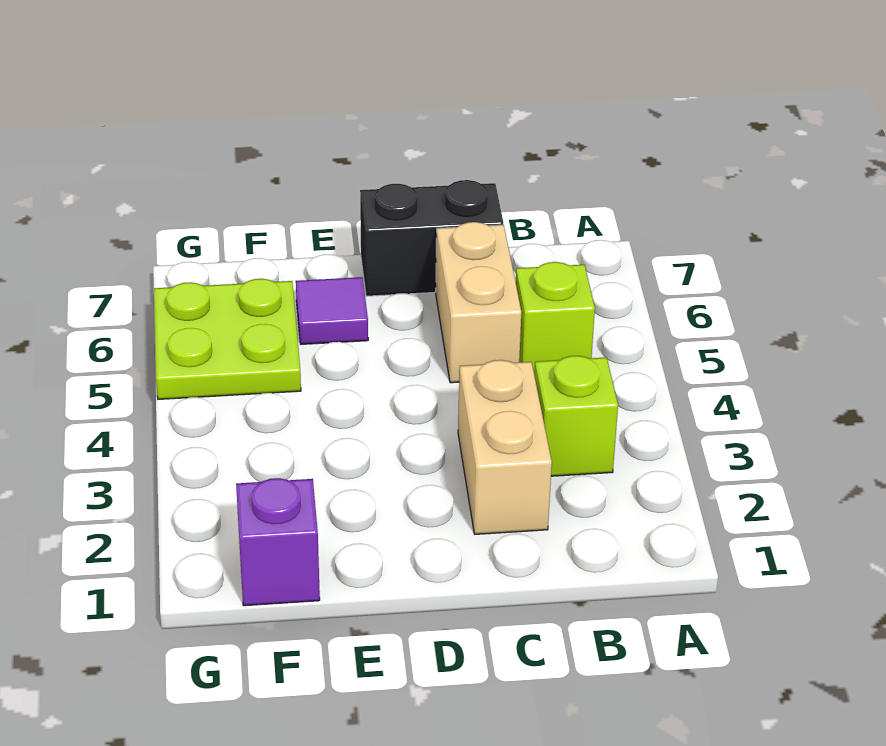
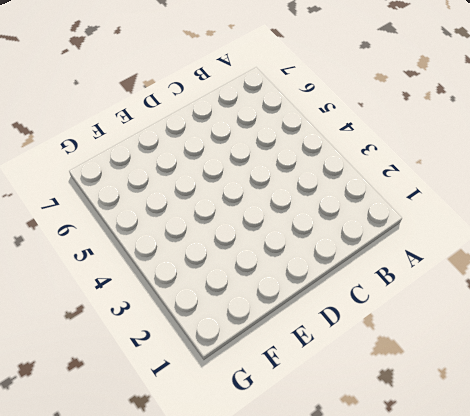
none -> lime brick B3 level 1
none -> lime brick B5 level 1

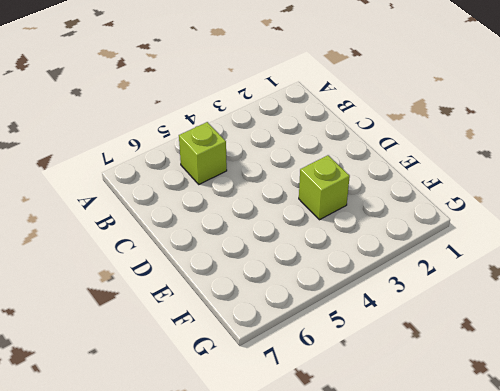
lime brick E3 level 1 -> lime brick B3 level 1
none -> tan brick C2:C3 level 1
none -> tan brick C5:C6 level 1

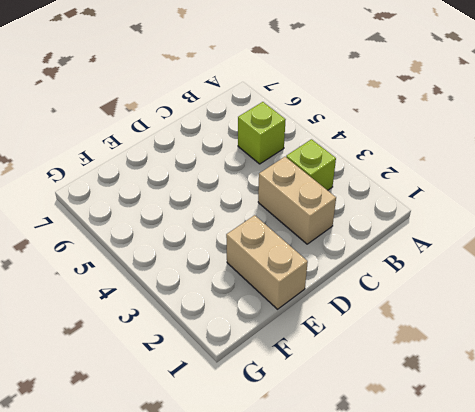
tan brick E1:E2 level 1 -> tan brick C5:C6 level 1
none -> black brick C7:D7 level 1
none -> purple tile E6 level 1

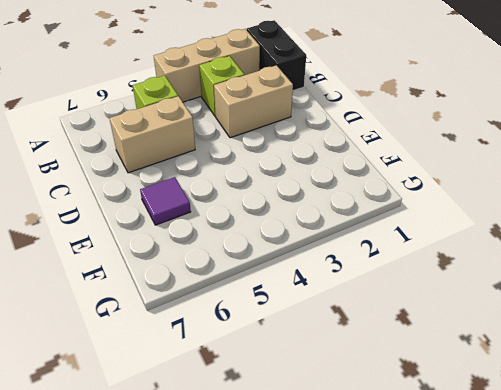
black brick A1:B1 level 1 -> black brick C7:D7 level 1
tan brick A2:A4 level 1 -> none
none -> purple brick F1 level 1
none -> lime plate F5:G6 level 1

